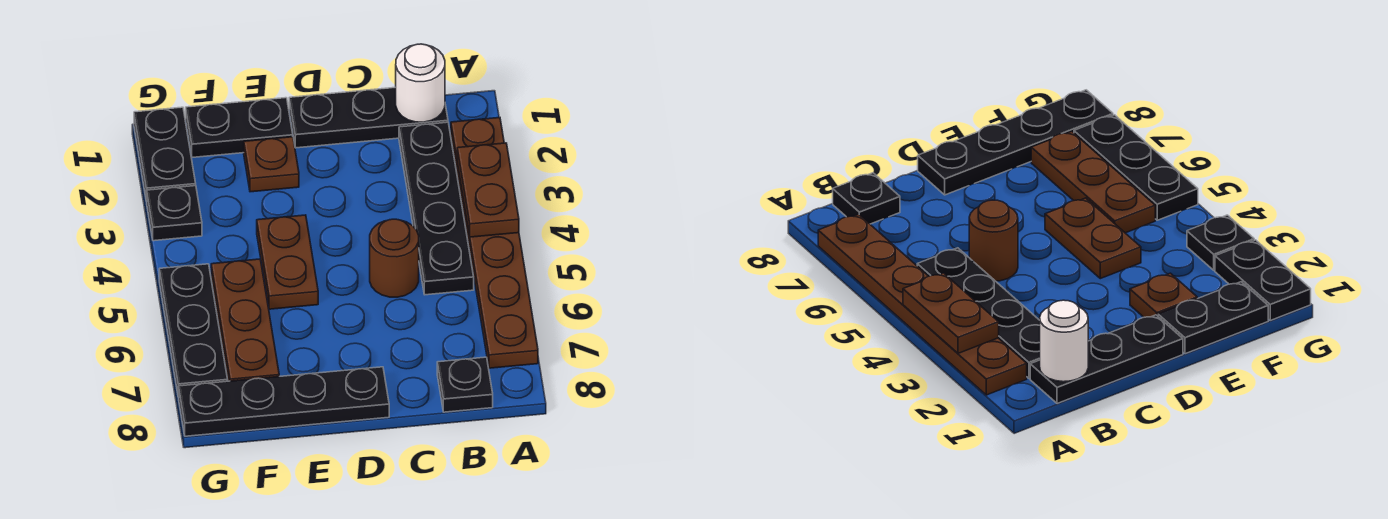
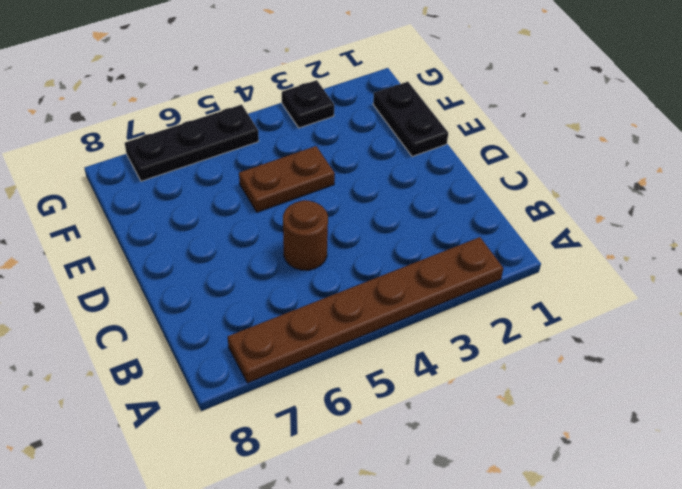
none -> black plate B1:D1 level 1
none -> black plate B2:B5 level 1
none -> black plate B8 level 1

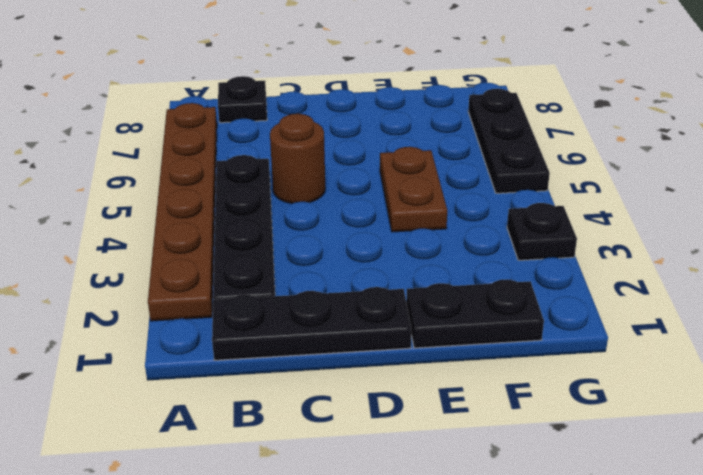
none -> black plate D8:G8 level 1
none -> brown plate E2 level 1
none -> brown plate F5:F7 level 1

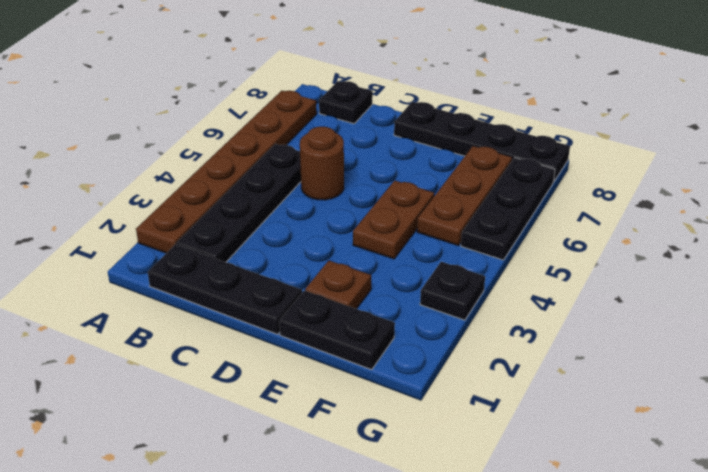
none -> black plate G1:G2 level 1
none -> brown plate A3:A4 level 2
none -> white round brick B1 level 2

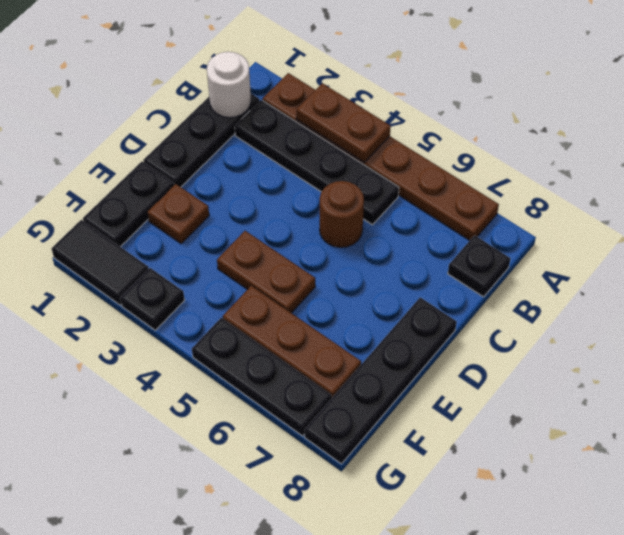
black tile G1:G2 level 1 -> black plate G1:G2 level 1

